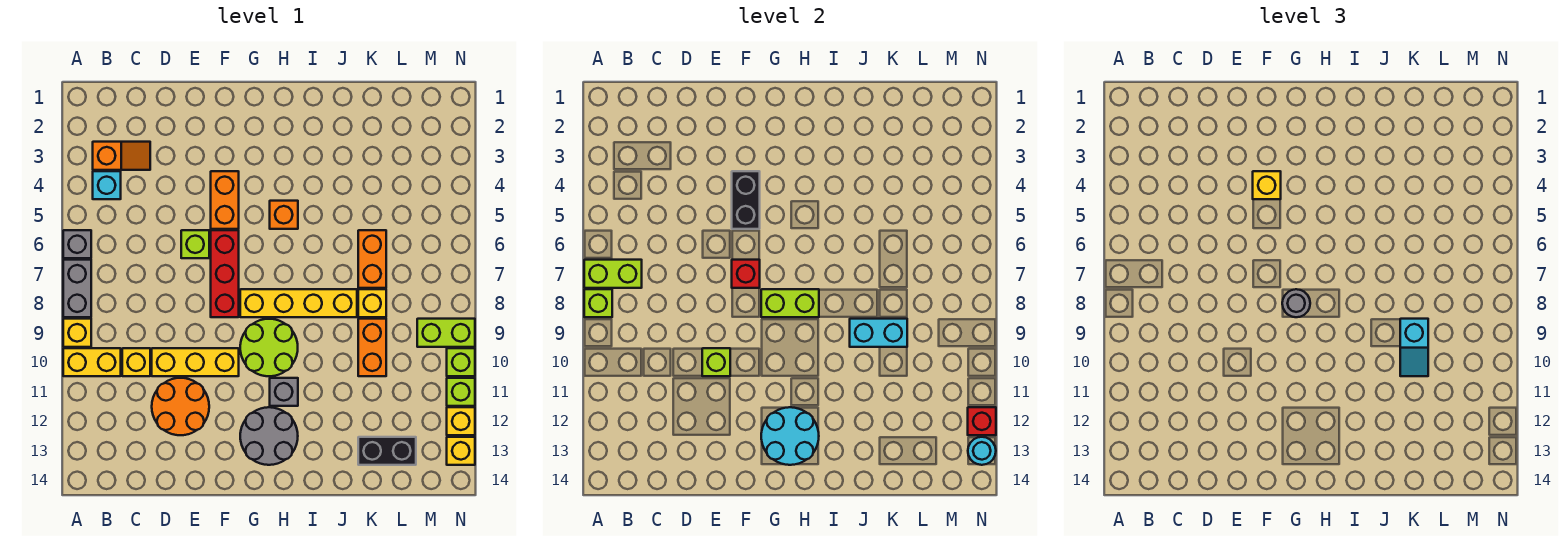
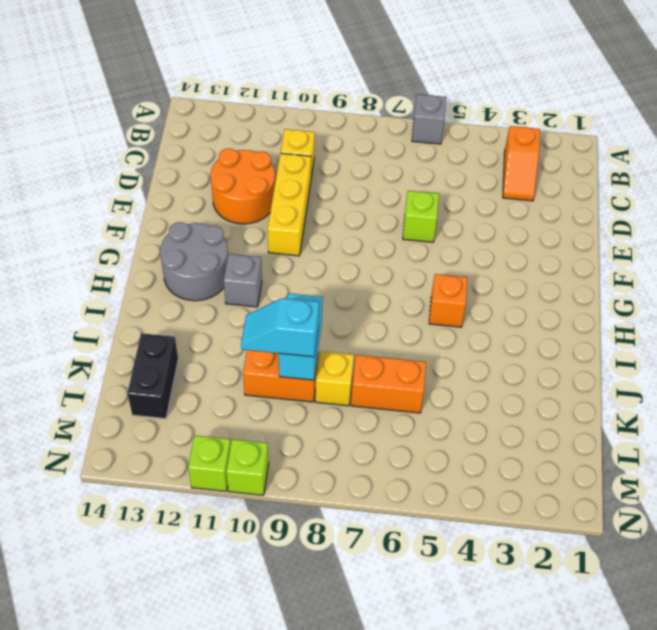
none -> grey brick A7:A8 level 1
none -> yellow brick A9 level 1
none -> yellow brick A10:B10 level 1
none -> cyan brick B4 level 1

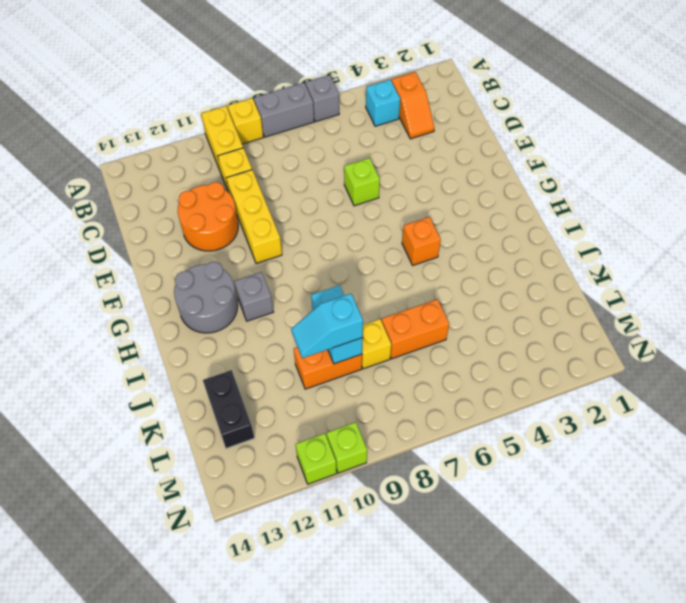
none -> orange brick F4:F5 level 1
none -> red brick F6:F8 level 1
none -> yellow brick G8:J8 level 1
none -> lime round brick G9:H10 level 1

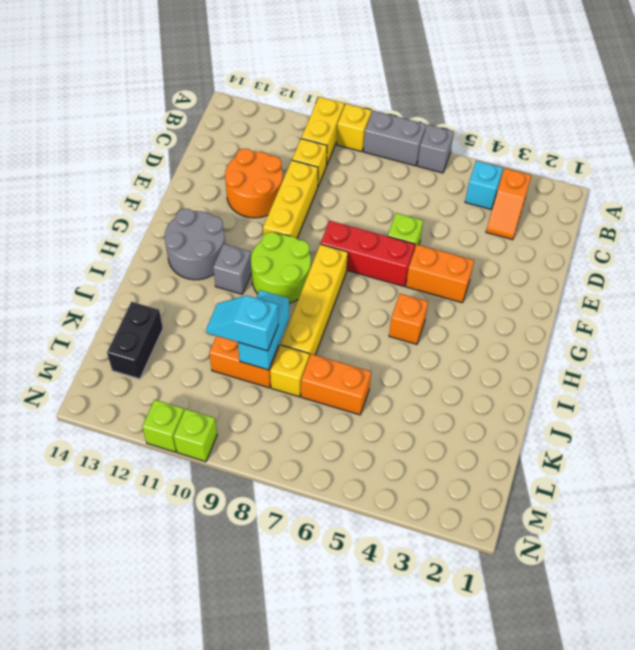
none -> lime brick M9:N9 level 1
none -> yellow brick N12 level 1
none -> yellow brick N13 level 1
none -> lime brick A7:B7 level 2

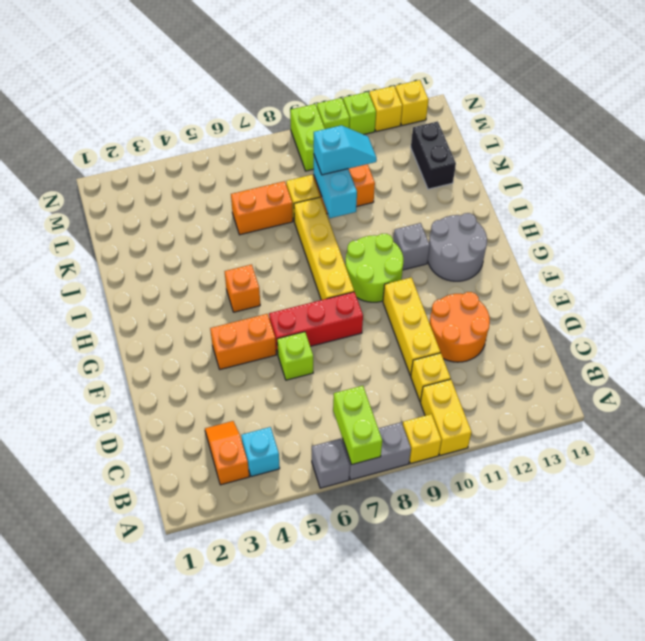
none -> lime brick A8 level 2
none -> lime brick E10 level 2
none -> black brick F4:F5 level 2
none -> red brick F7 level 2

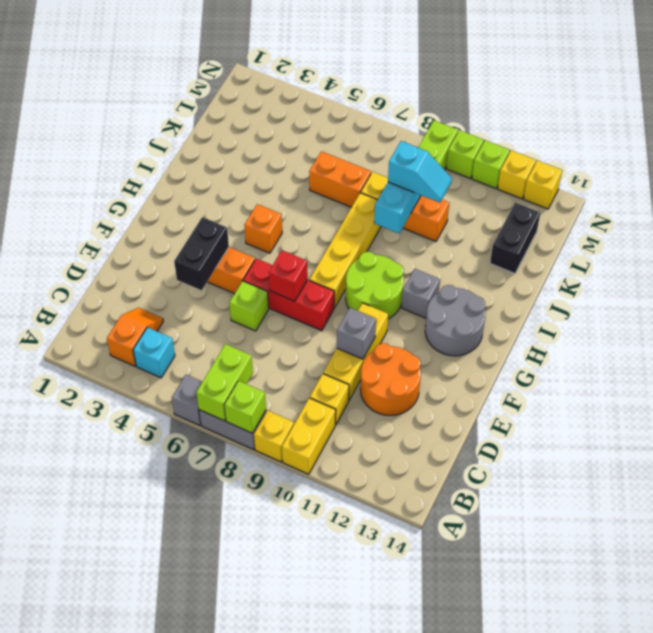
black brick E4:F4 level 2 -> black brick F4:F5 level 2
grey brick E10 level 2 -> lime brick E10 level 2
none -> lime brick G8:H8 level 2
none -> cyan round brick G12:H13 level 2
none -> red brick N12 level 2
none -> cyan round brick N13 level 2

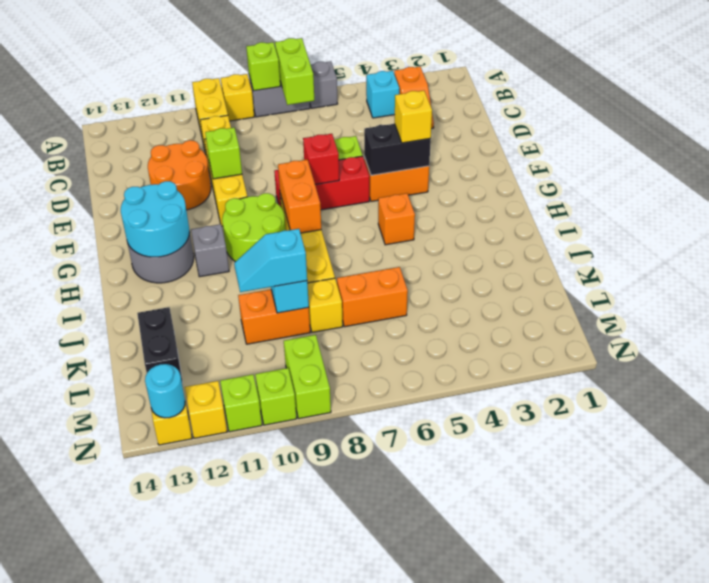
orange brick G8:H8 level 2 -> lime brick G8:H8 level 2
none -> red brick N12 level 2
none -> grey round brick G8 level 3

